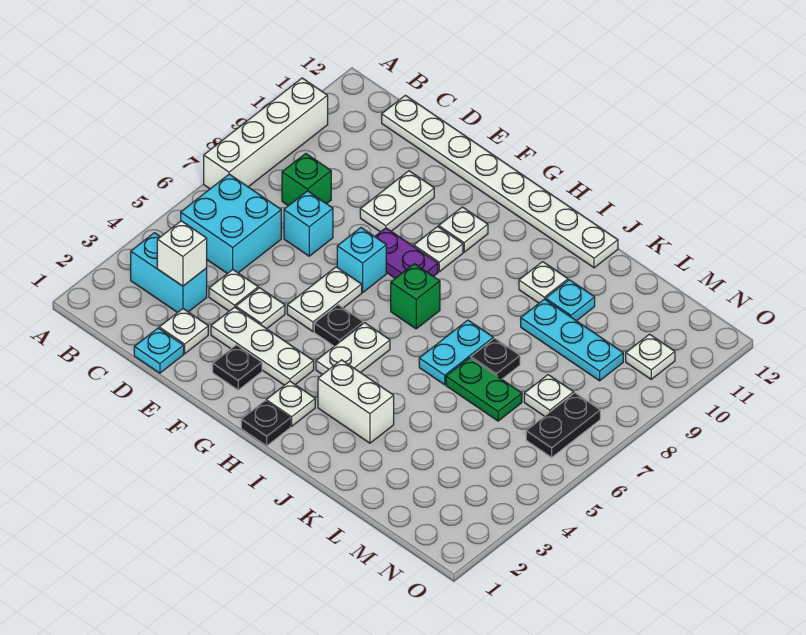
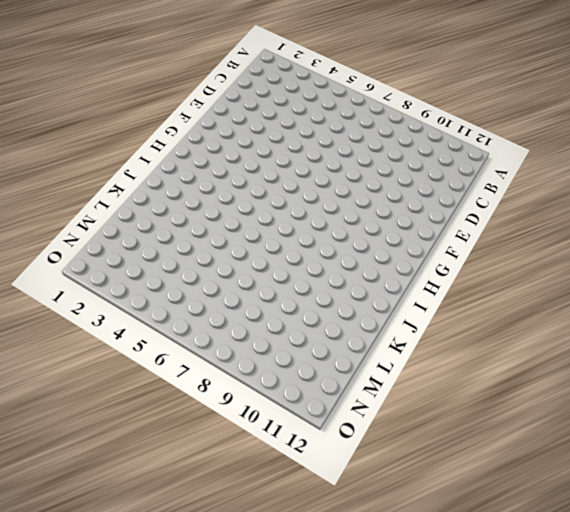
none -> white brick A7:A10 level 1
none -> cyan brick B3:C3 level 1
none -> cyan brick B5:C6 level 1
none -> green brick C8 level 1

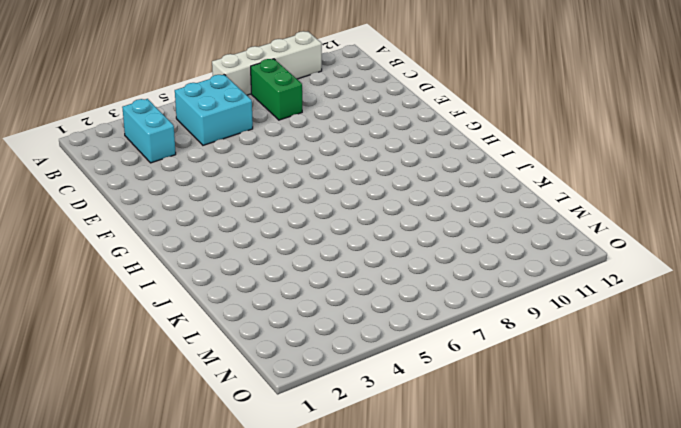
green brick B8:C8 level 1 -> green brick C8 level 1
none -> white plate C12:J12 level 1
none -> cyan plate D1 level 1
none -> white plate D2 level 1
none -> white plate D4 level 1

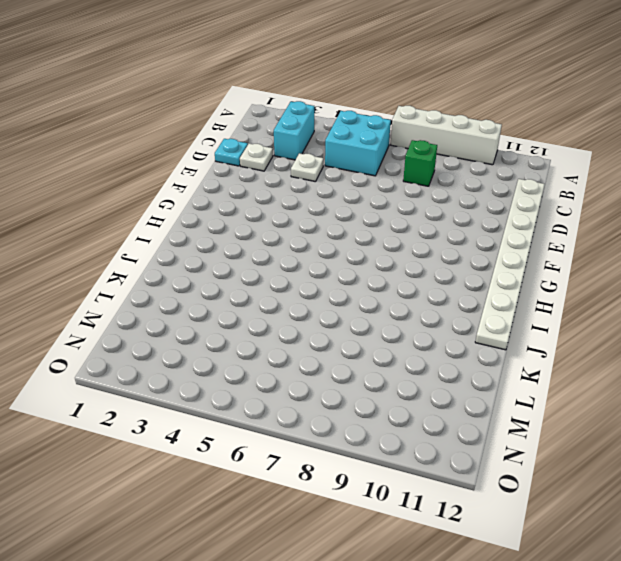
none -> cyan brick D7 level 1
none -> white plate E3:G3 level 1
none -> white plate E4 level 1
none -> white plate E9:E10 level 1

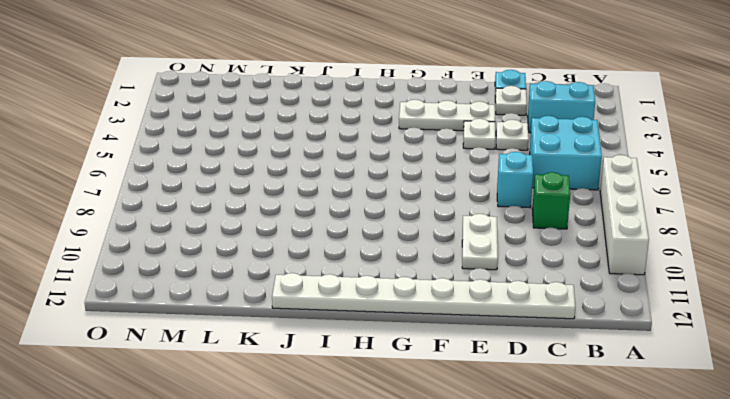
none -> black plate F2 level 1
none -> white plate F5:F6 level 1
none -> cyan brick F7 level 1
none -> purple plate F8:G8 level 1

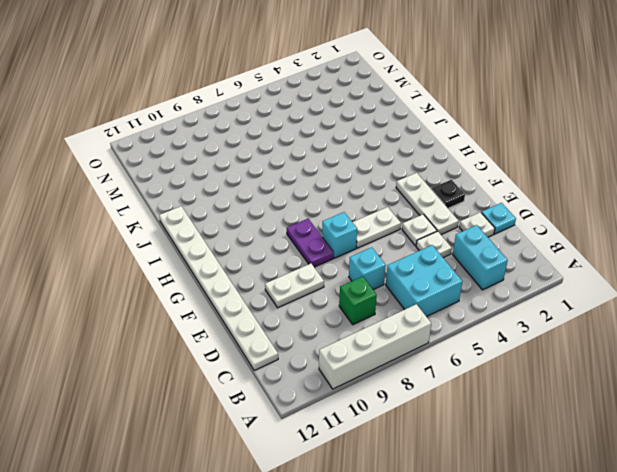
none -> black plate G5 level 1
none -> white plate G9 level 1
none -> white plate G10 level 1
none -> black plate H1 level 1

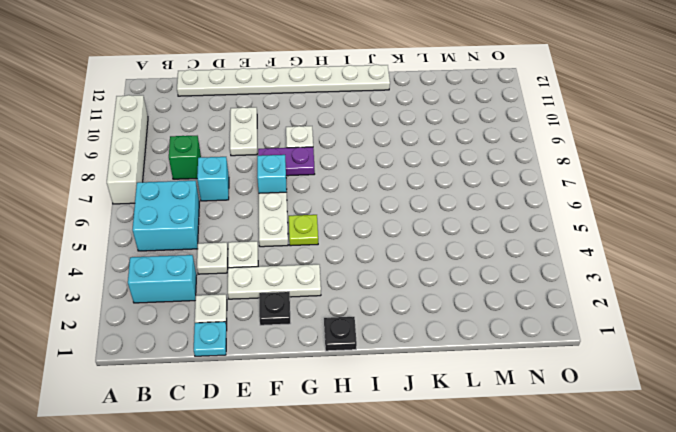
lime plate G5 level 1 -> black plate G5 level 1
none -> white plate G10 level 1
none -> white plate H2 level 1
none -> white plate H4:H5 level 1
none -> green brick H7 level 1

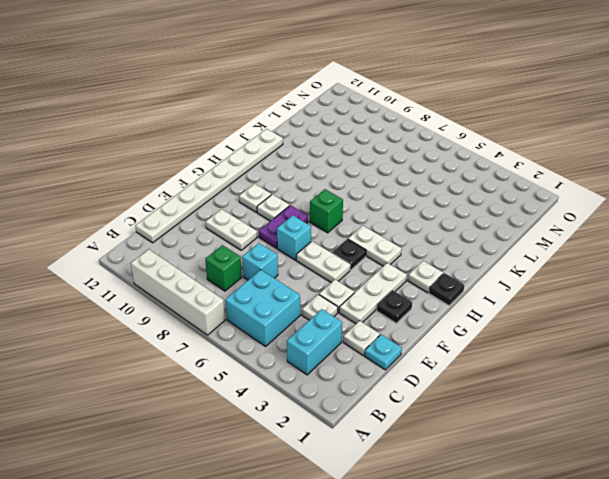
none -> white brick I3:J3 level 1
none -> cyan plate J6:J7 level 1
none -> white plate J10 level 1
none -> green plate K6:L6 level 1

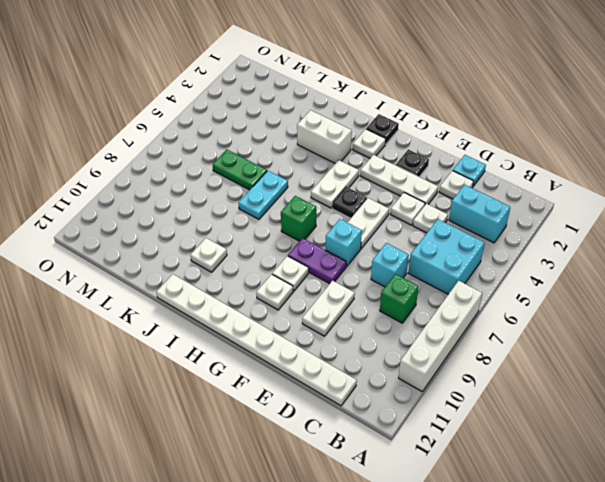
none -> black plate K7 level 1
none -> cyan plate K9:M9 level 1
none -> cyan plate K10 level 1
none -> white plate M7 level 1

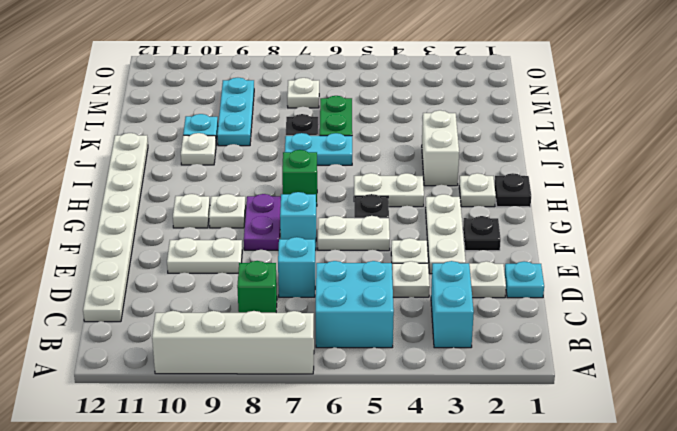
none -> black plate N6:N7 level 1
none -> white plate N10 level 1
none -> white brick C3 level 2

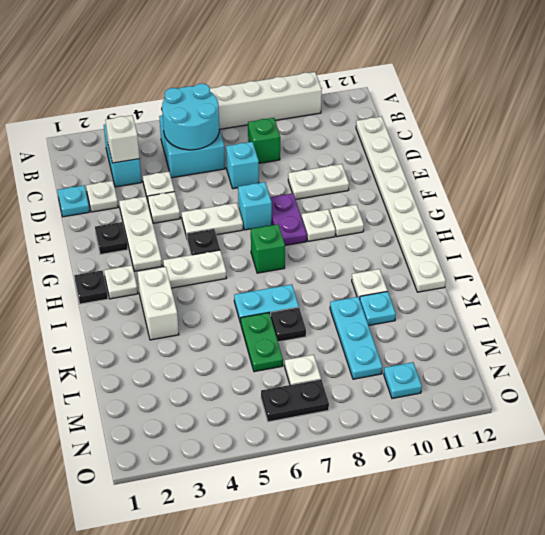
cyan round brick B5:C6 level 2 -> none
cyan plate N10 level 1 -> white plate N10 level 1

